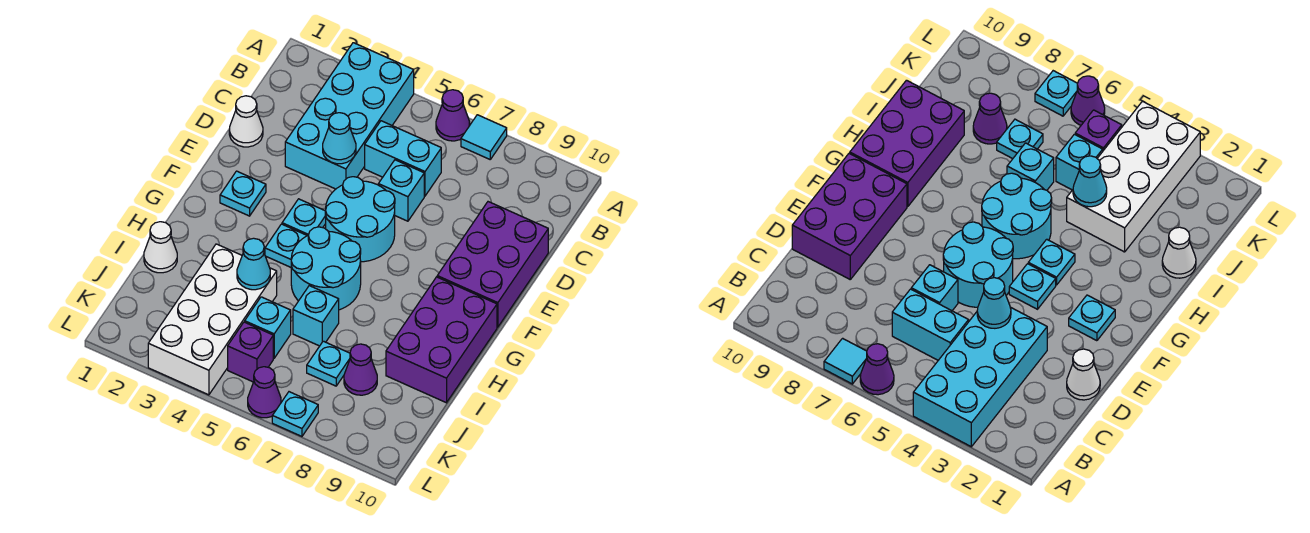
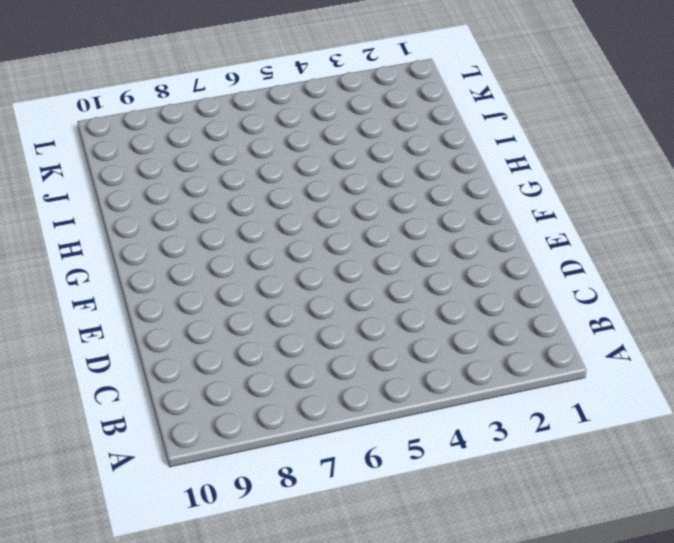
none -> cyan brick A3:D4 level 1
none -> purple cone A6 level 1
none -> cyan tile A7 level 1

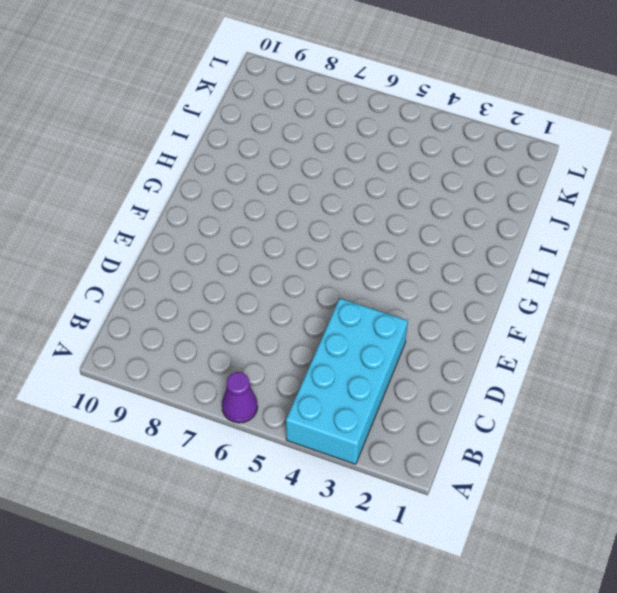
none -> cyan tile A7 level 1
none -> cyan brick C5:C6 level 1
none -> white cone D1 level 1

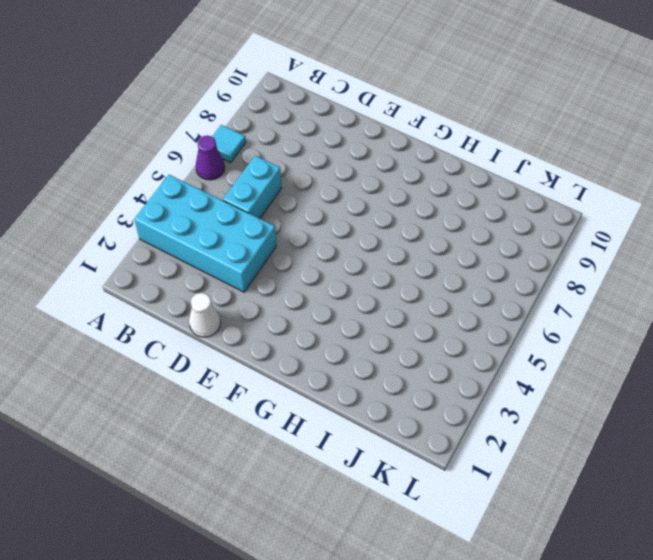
none -> cyan brick D6 level 1
none -> purple brick D9:F10 level 1
none -> cyan round brick E5:F6 level 1

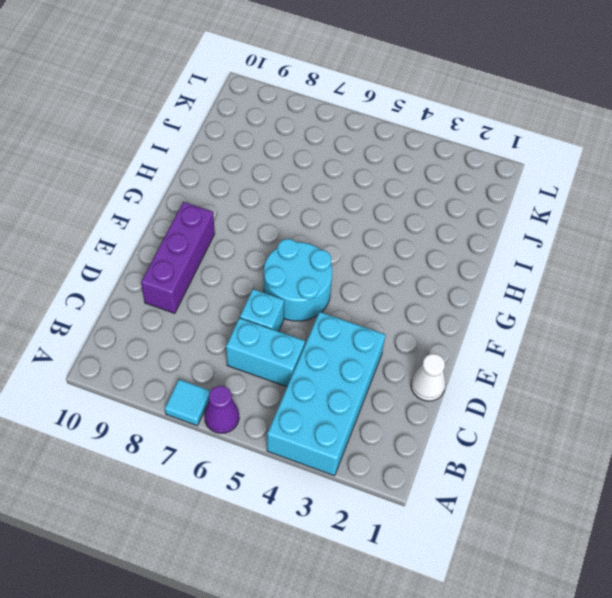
purple brick D9:F9 level 1 -> purple brick D9:F10 level 1
none -> cyan plate F2 level 1
none -> cyan plate F4 level 1
none -> cyan plate G4 level 1

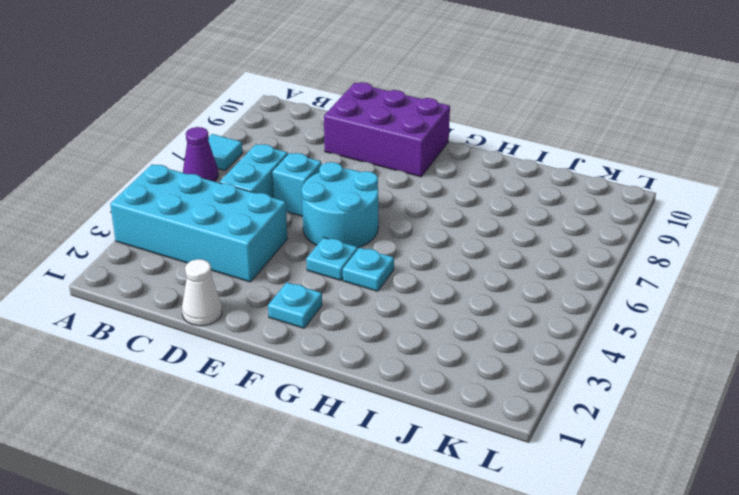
none -> cyan round brick G5:H6 level 1
none -> purple brick G9:I10 level 1
none -> white cone I1 level 1

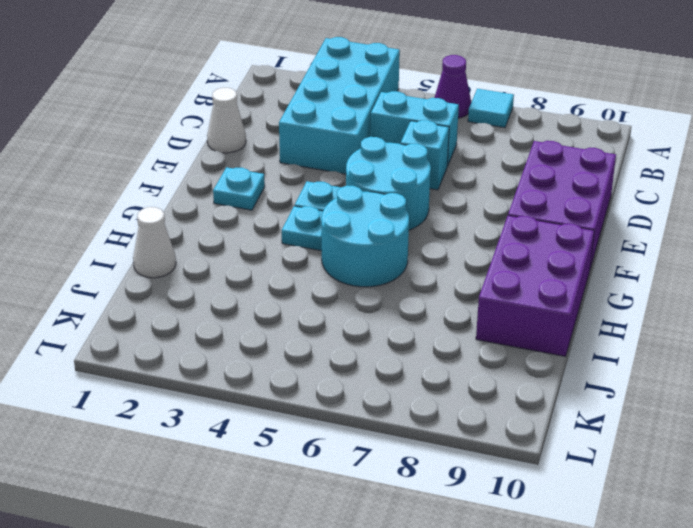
none -> white brick I3:L4 level 1
none -> cyan brick I6 level 1
none -> cyan brick J5 level 1

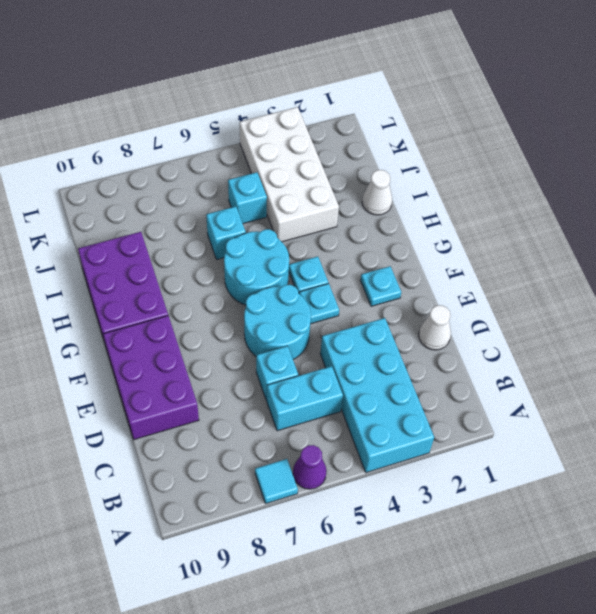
none -> cyan plate J7 level 1
none -> purple cone J8 level 1
none -> purple brick K5 level 1

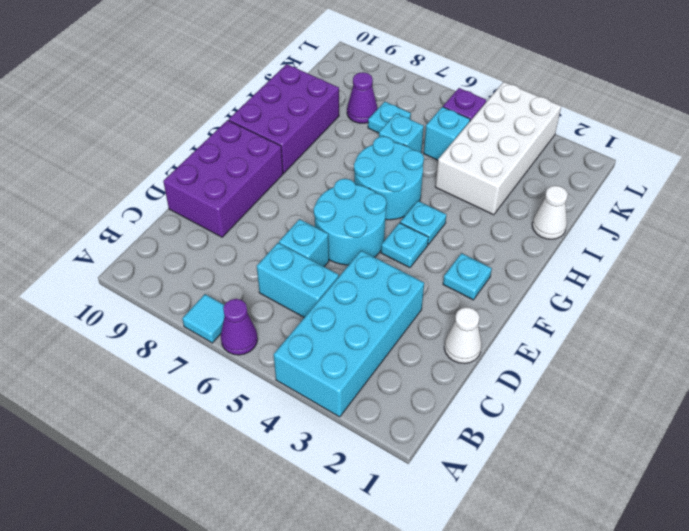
none -> purple cone L6 level 1
none -> cyan plate L7 level 1
none -> cyan cone D4 level 2

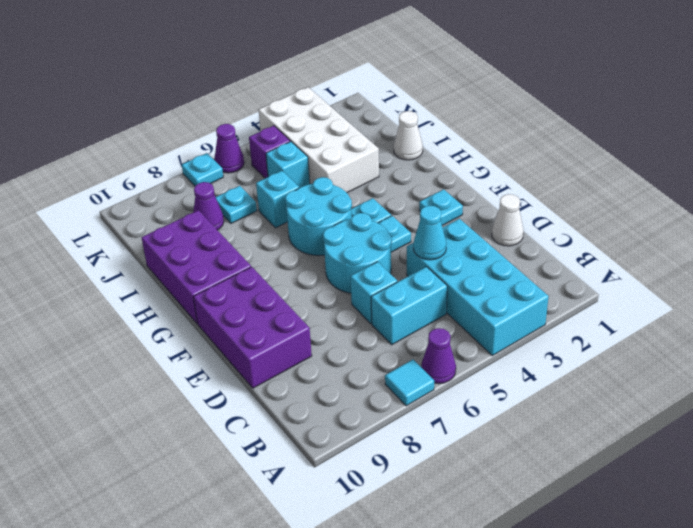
none -> cyan cone I4 level 2

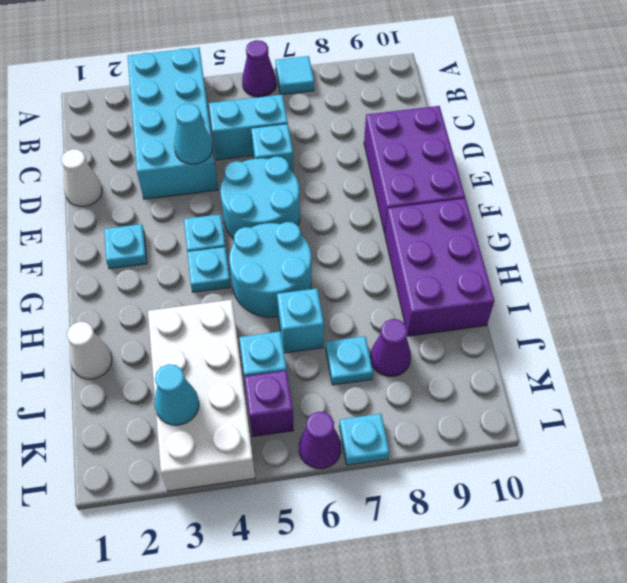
cyan cone K3 level 2 -> cyan cone I4 level 2

